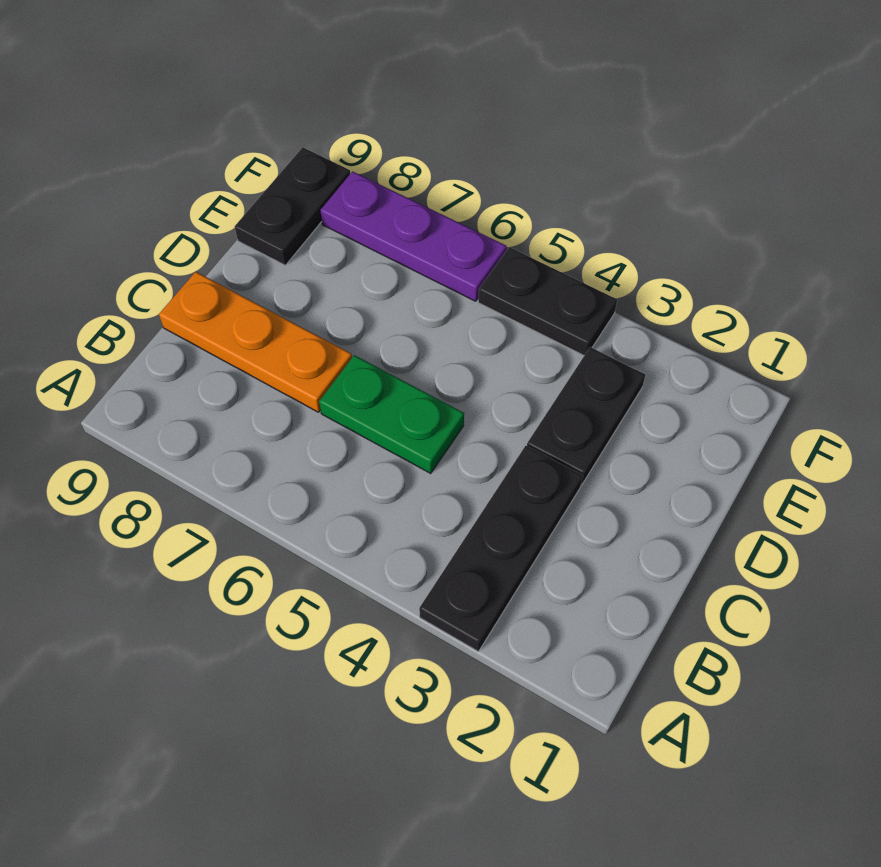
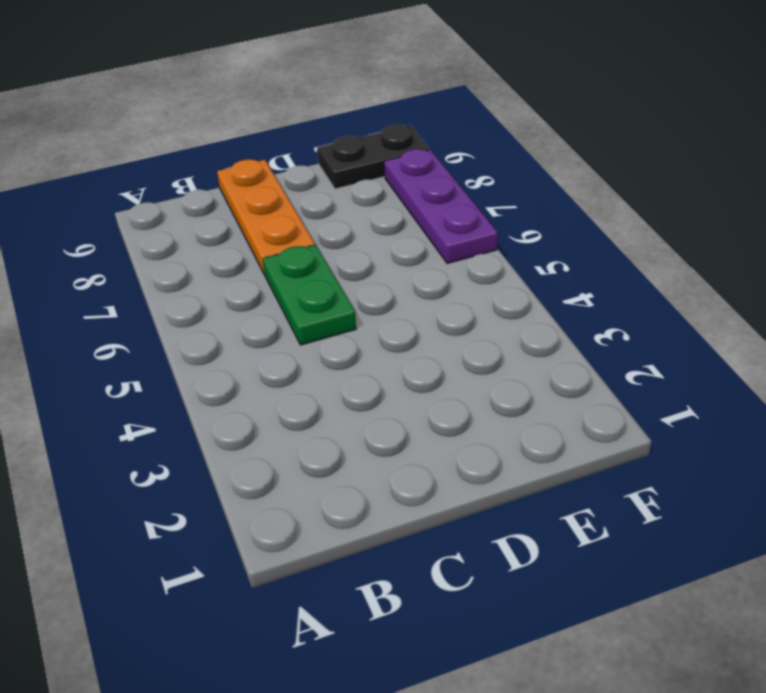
none -> black plate A3:C3 level 1
none -> black plate D3:E3 level 1

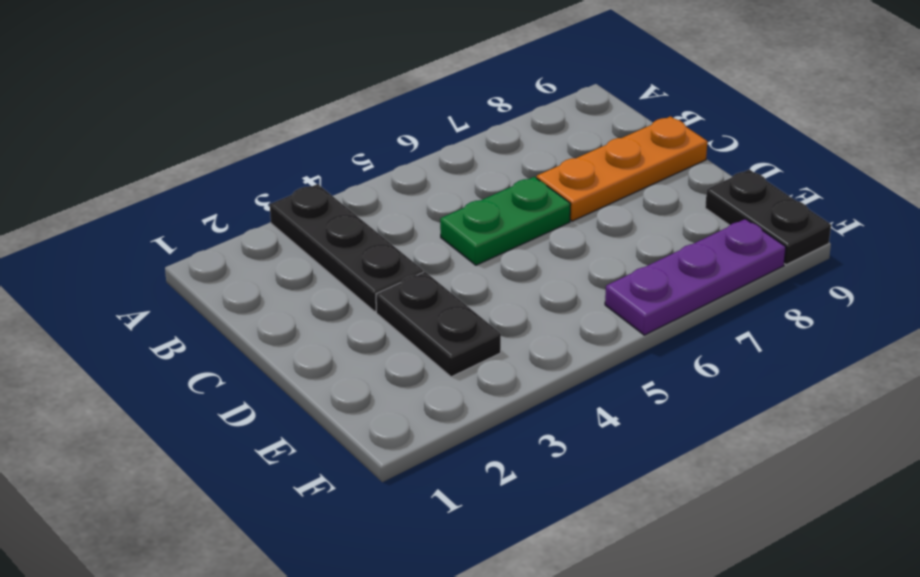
none -> black plate F4:F5 level 1

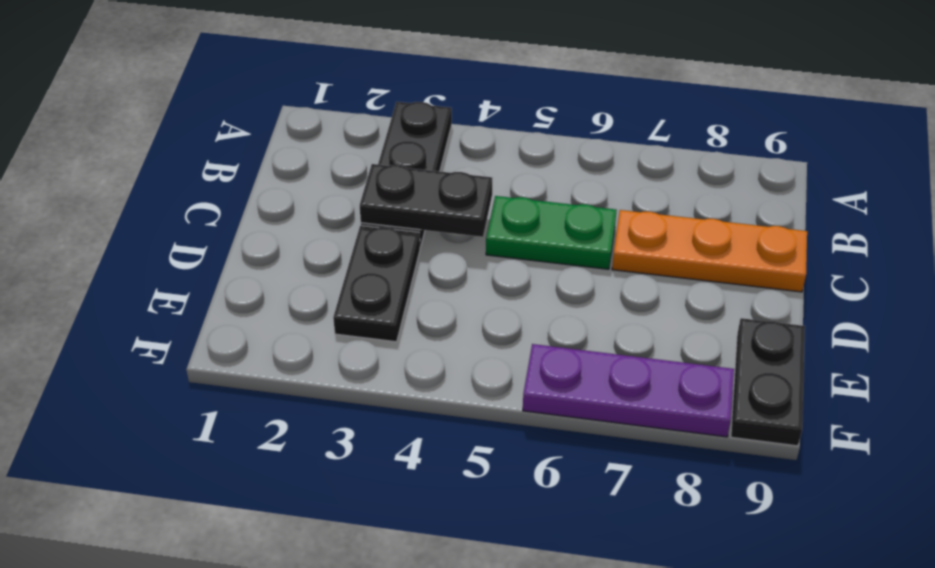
black plate C3:C4 level 2 -> black plate F4:F5 level 1

